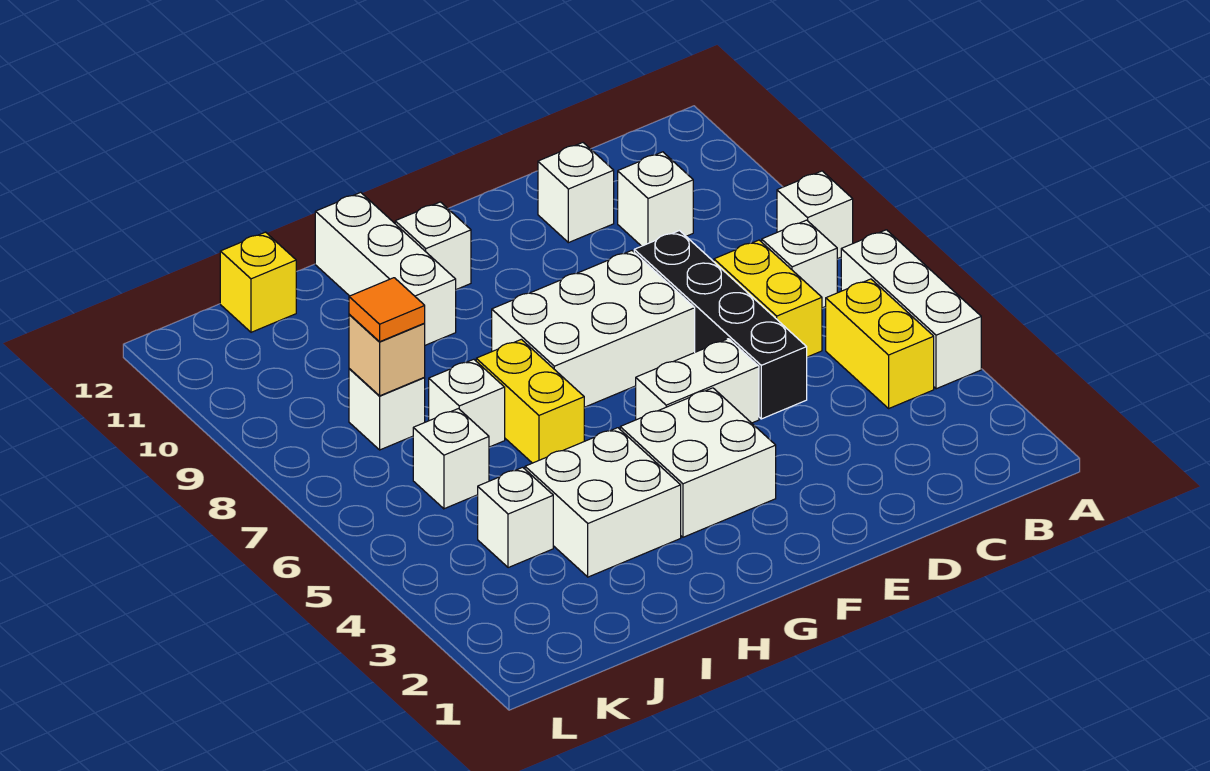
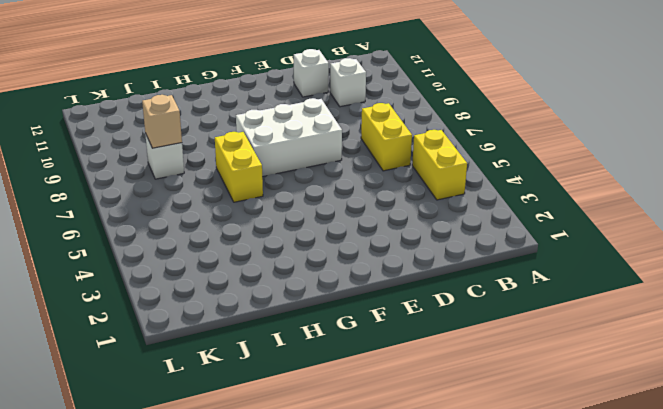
none -> white brick A4:A6 level 1
none -> white brick A8 level 1
none -> white brick B7 level 1

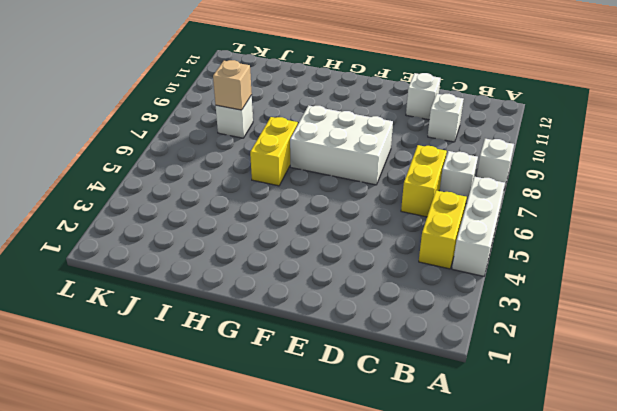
none -> black brick D5:D8 level 1
none -> white brick E5:F5 level 1
none -> white brick F3:G4 level 1

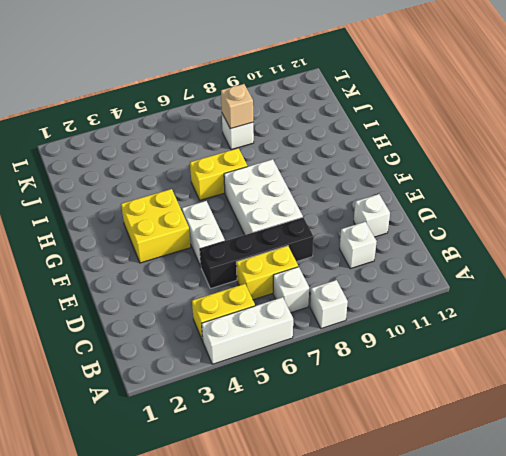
yellow brick F3:G4 level 1 -> white brick F3:G4 level 1
none -> white brick G11 level 1
none -> white brick H3:I4 level 1
none -> white brick H10:H12 level 1

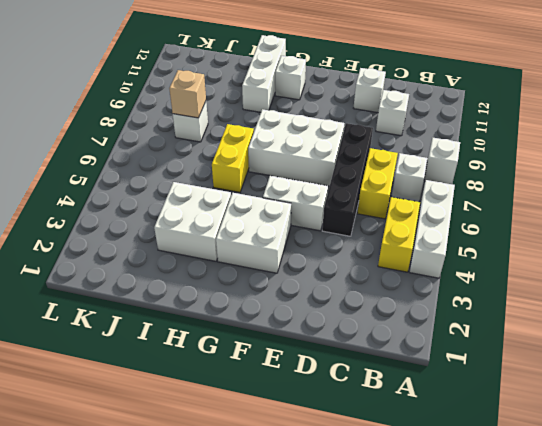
none -> white brick I7 level 1
none -> white brick J4 level 1
none -> white brick J6 level 1

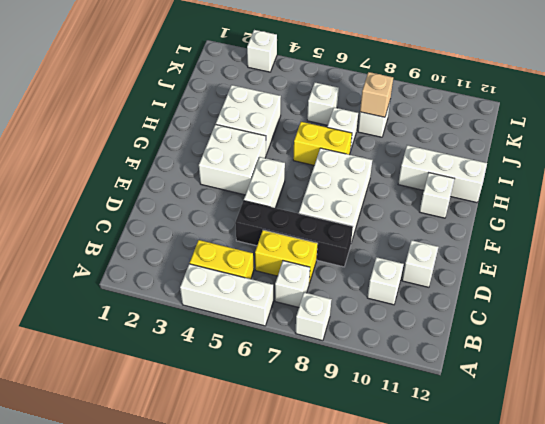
white brick L3 level 1 -> white brick J4 level 1
none -> yellow brick J12 level 1
none -> orange tile J8 level 3

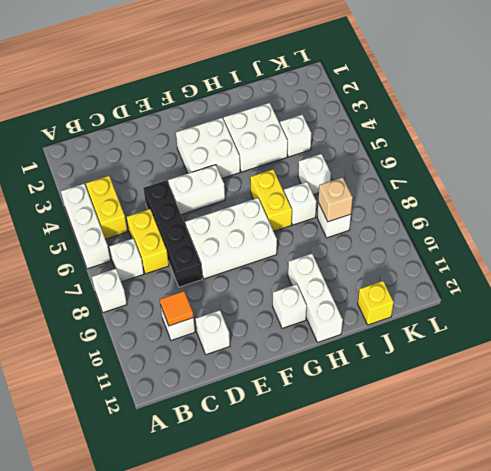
orange tile C10 level 2 -> orange tile J8 level 3

